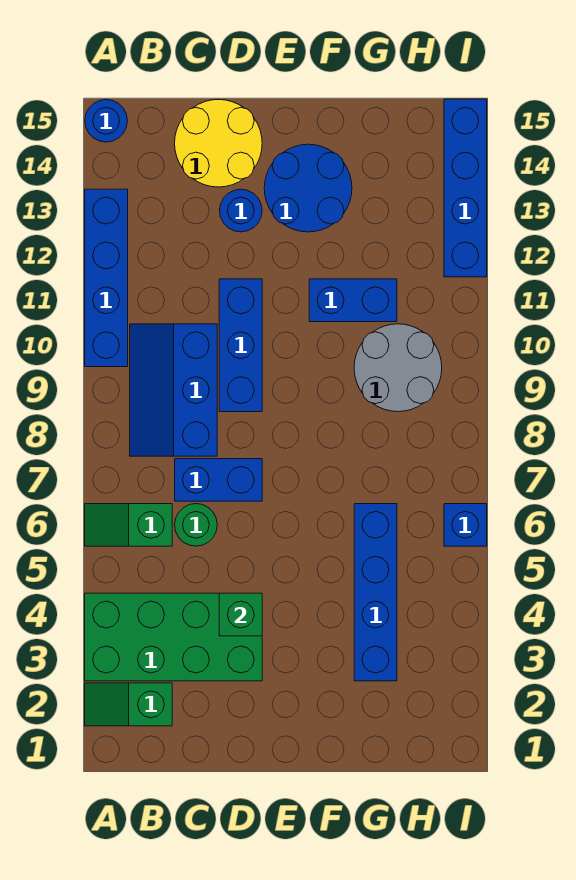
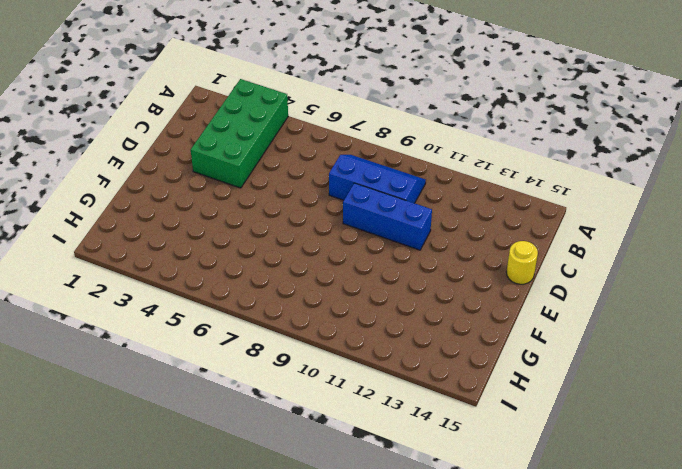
yellow round brick D15 level 1 -> yellow round brick C14:D15 level 1
none -> green slope A2:B2 level 1 top B
none -> green slope A6:B6 level 1 top B
none -> blue brick A10:A13 level 1

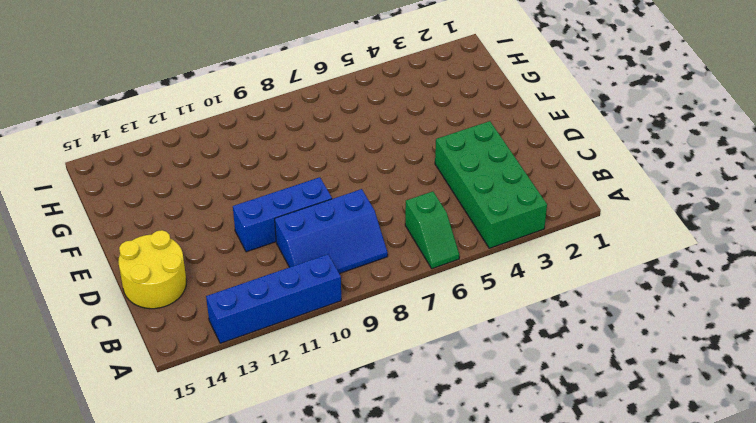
none -> green slope A2:B2 level 1 top B
none -> blue round brick A15 level 1
none -> green round brick C6 level 1

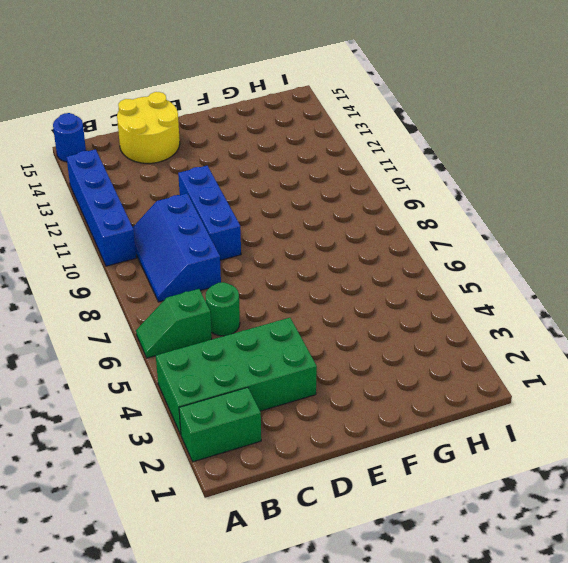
green brick A2:B2 level 1 -> green slope A2:B2 level 1 top B
none -> blue brick C7:D7 level 1
none -> blue round brick D13 level 1
none -> blue round brick E13:F14 level 1

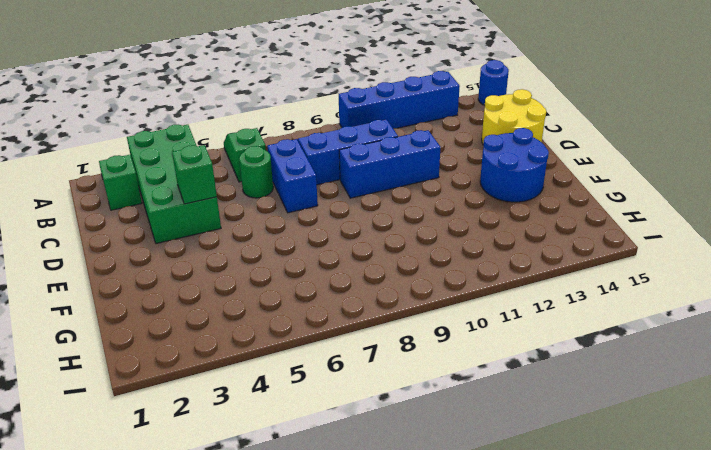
none -> blue round brick D13 level 1
none -> blue brick F11:G11 level 1
none -> blue brick G3:G6 level 1

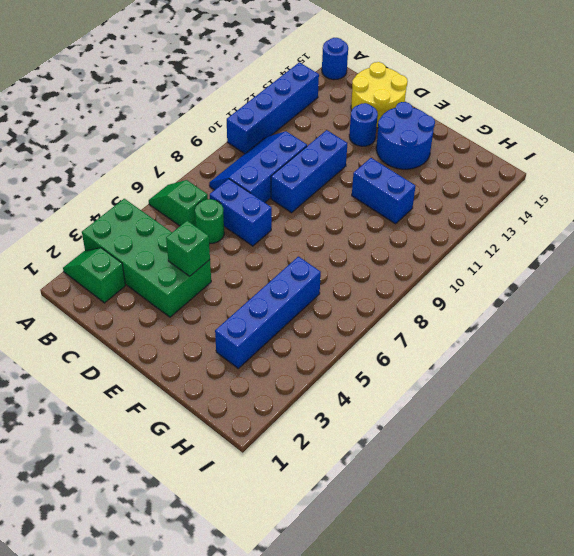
none -> grey round brick G9:H10 level 1
none -> blue brick I6 level 1
none -> blue brick I12:I15 level 1

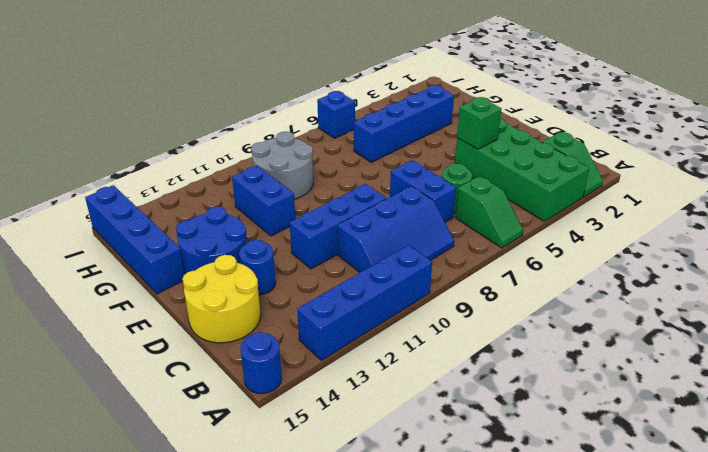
blue brick F15:I15 level 1 -> blue brick I12:I15 level 1

